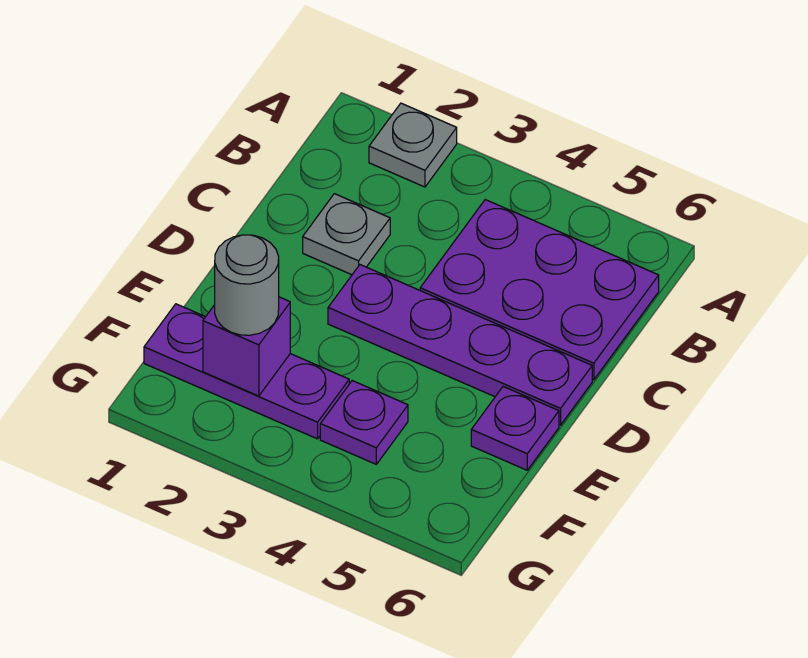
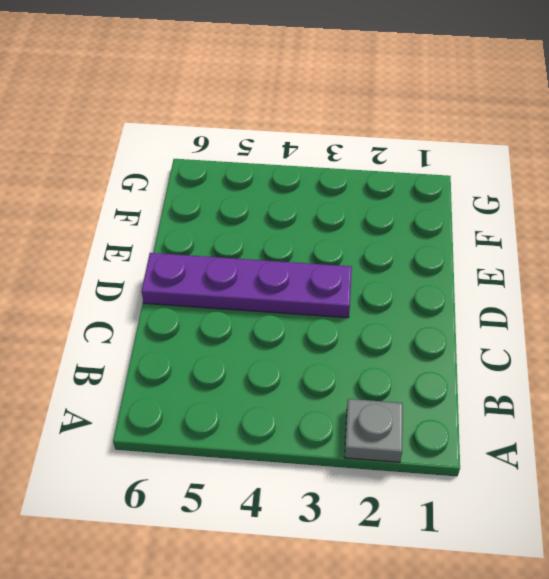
none -> purple plate B4:C6 level 1
none -> grey plate C2 level 1

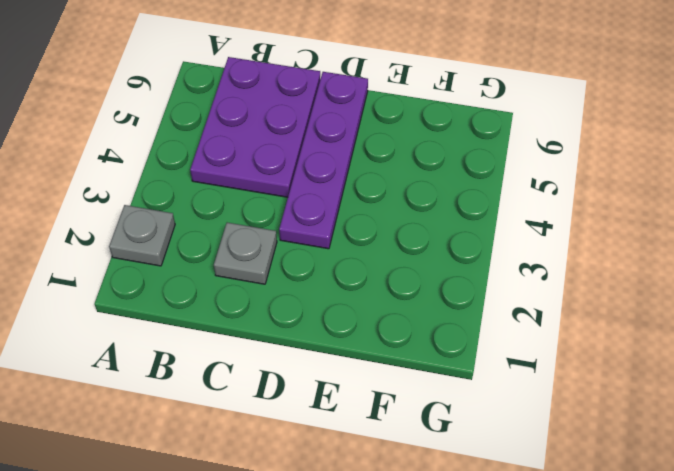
none -> purple plate E6 level 1
none -> purple plate F1:F3 level 1

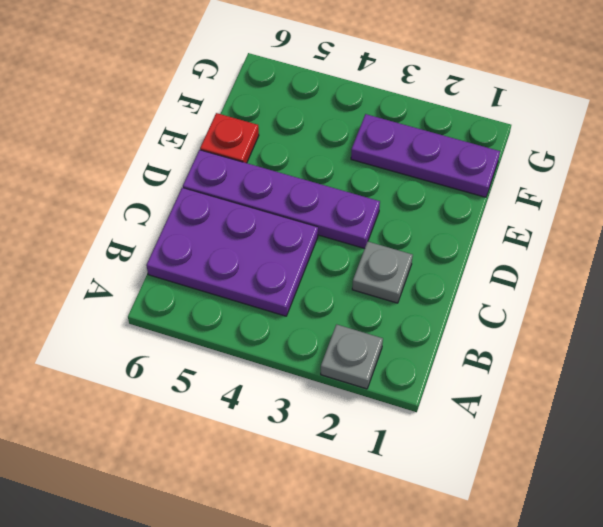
red plate E6 level 1 -> purple plate E6 level 1
none -> purple plate F4 level 1
none -> purple brick F2 level 2

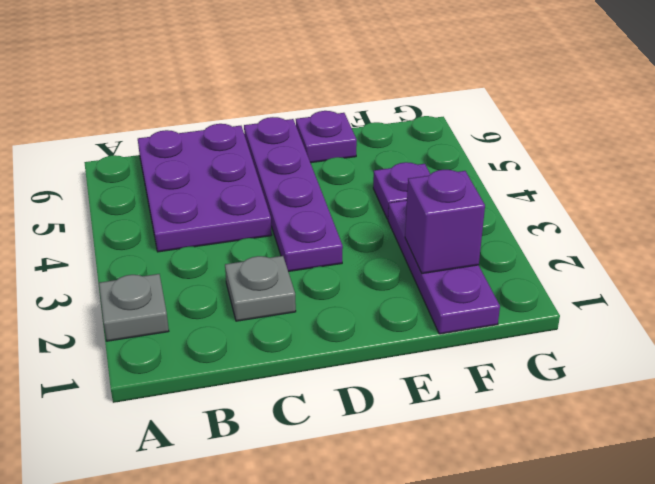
none -> grey round brick F2 level 3

